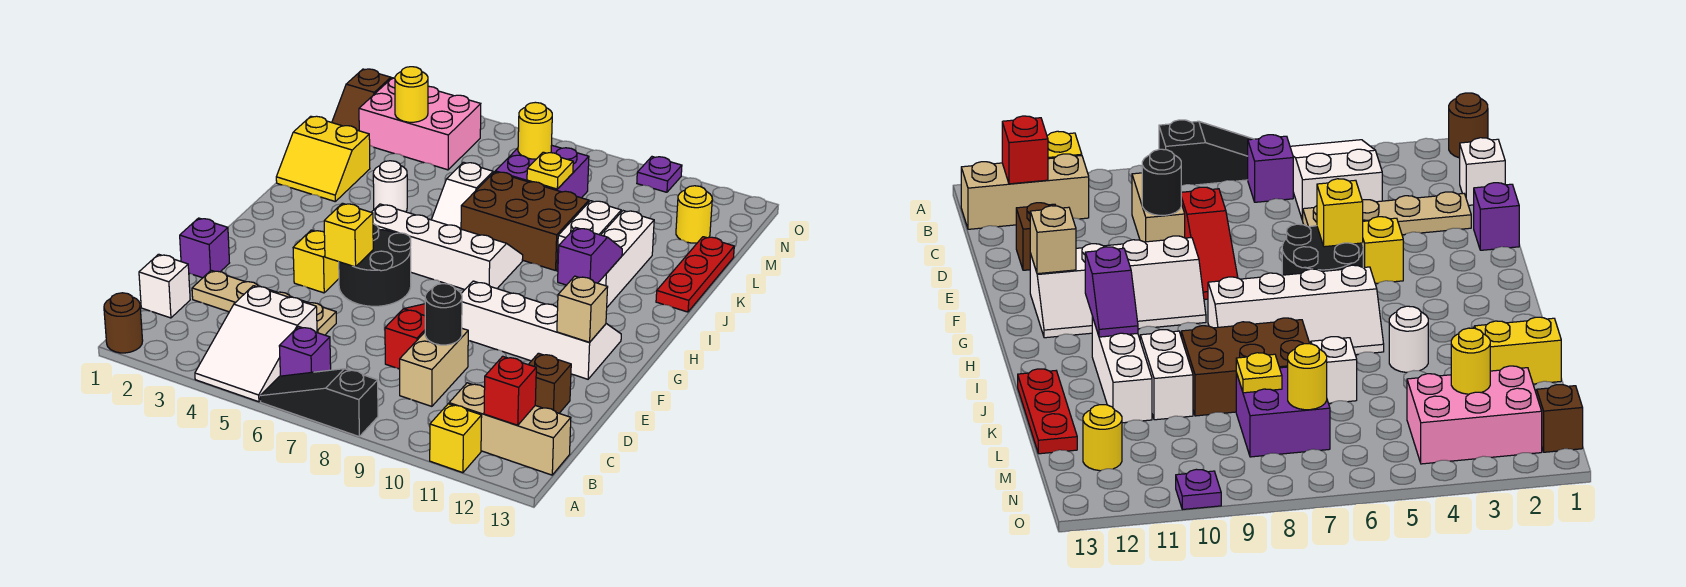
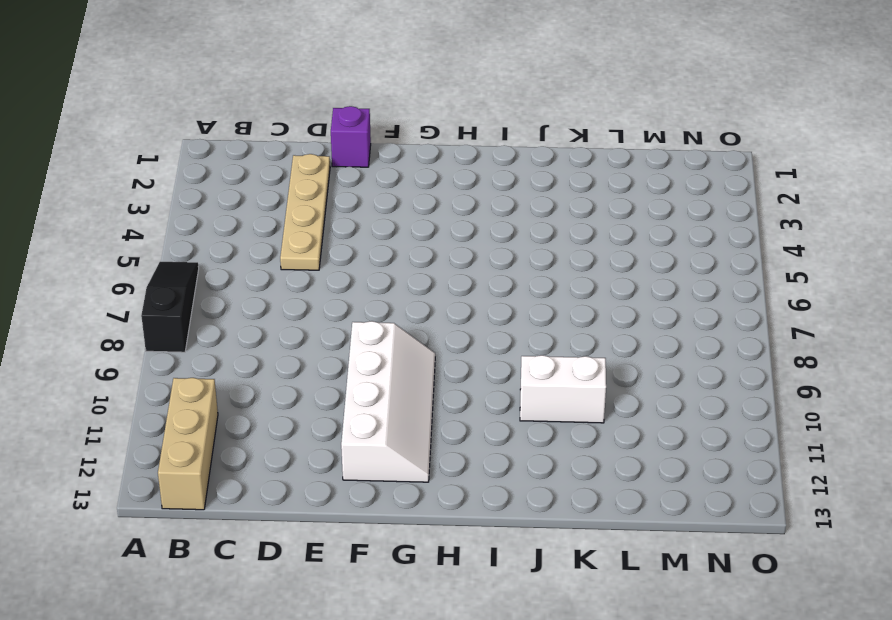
none -> brown round brick A1 level 1
none -> white slope A4:C5 level 1 top C
none -> yellow brick A11 level 1
none -> purple brick B6 level 1

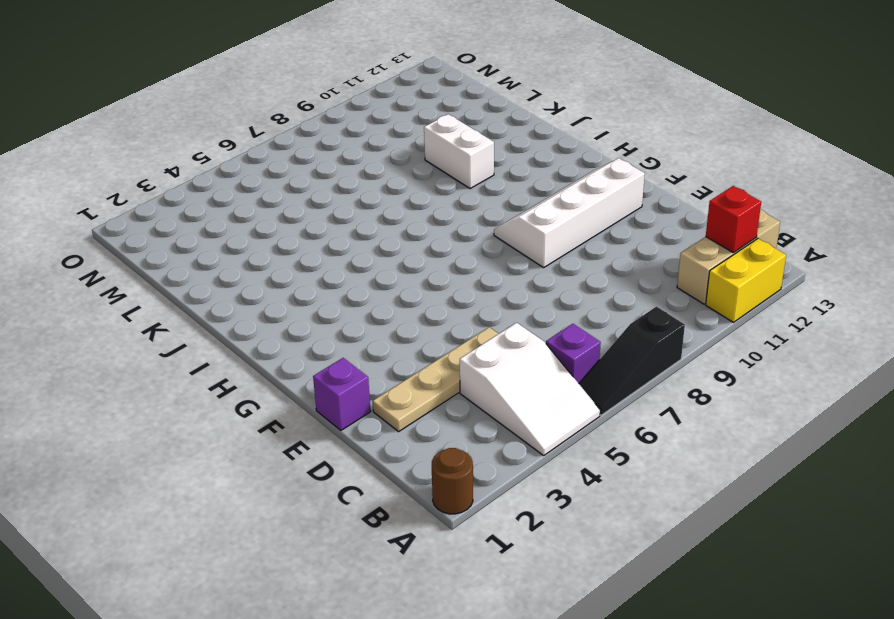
yellow brick A11:A12 level 1 -> yellow brick A11 level 1
none -> white brick C1 level 1
none -> tan brick C9:D9 level 1
none -> red slope D8:F8 level 1 top D
none -> brown brick D12 level 1

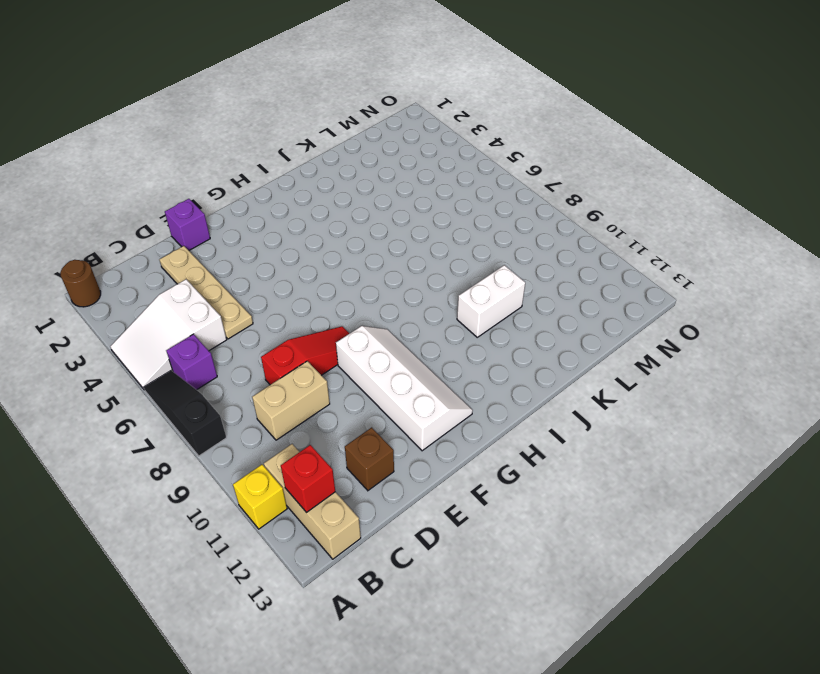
none -> white brick C1 level 1
none -> yellow brick F4 level 1
none -> black round brick F5:G6 level 1
none -> white slope H5:I8 level 1 top H

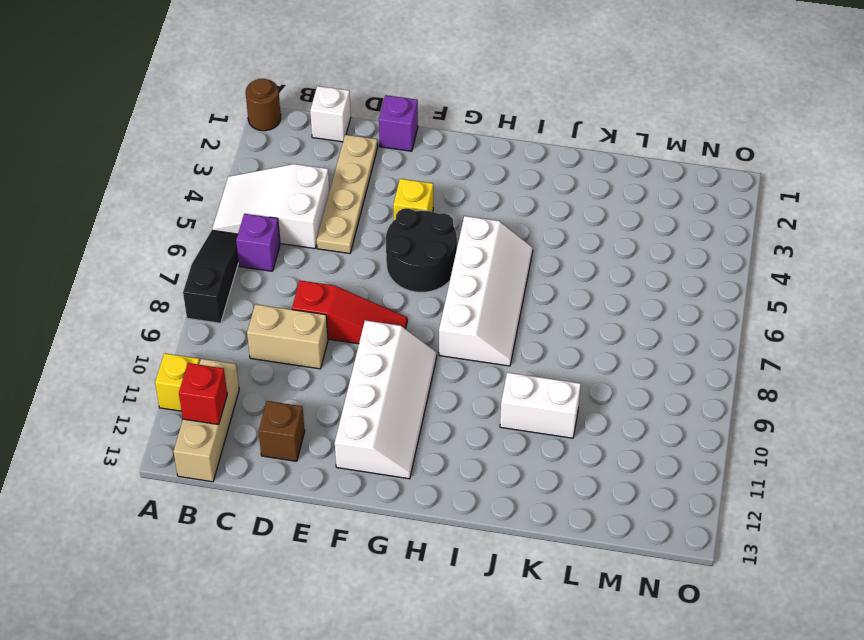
none -> white brick I11:K11 level 1
none -> yellow slope J1:K2 level 1 top K
none -> white round brick J4 level 1
none -> white slope J6:K6 level 1 top K

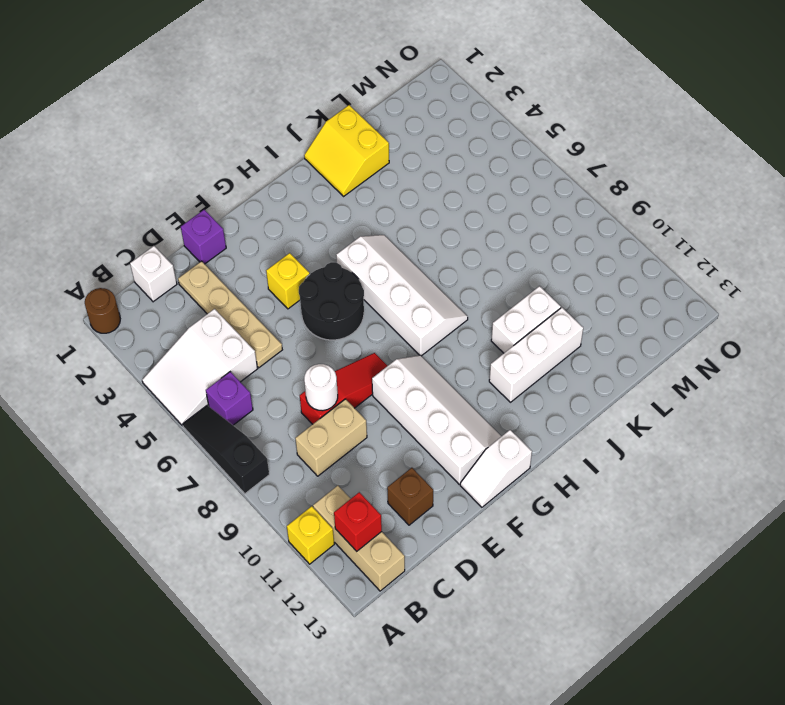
white round brick D8 level 2 -> white round brick J4 level 1
white slope F13:G13 level 1 top G -> white slope J6:K6 level 1 top K
none -> brown brick J7:K9 level 1
none -> red plate J13:L13 level 1
none -> purple brick L7:M8 level 1
none -> brown slope M1:N1 level 1 top N

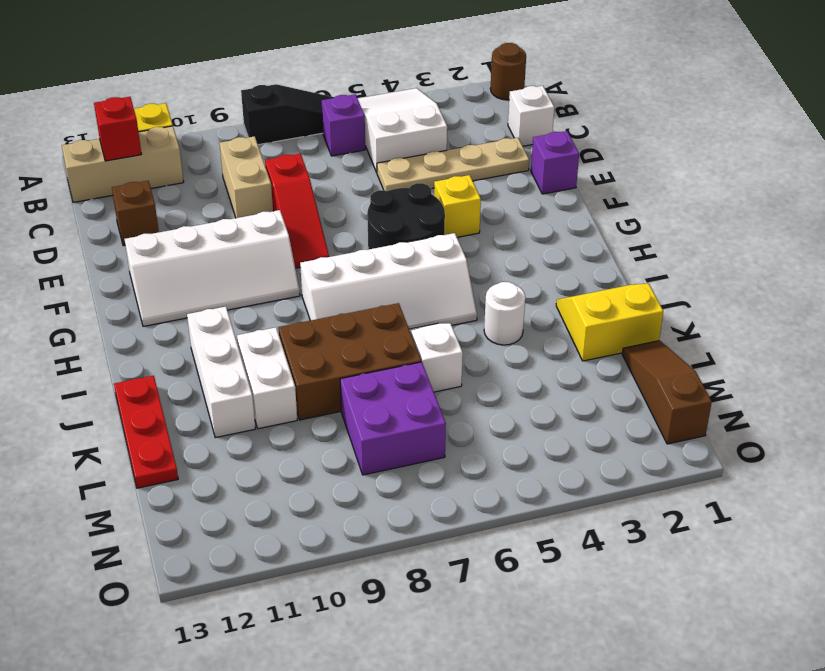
brown slope L1:N1 level 1 top N -> brown slope M1:N1 level 1 top N
none -> pink brick M2:N4 level 1
none -> yellow round brick M12 level 1
none -> purple plate O10 level 1
none -> black round brick D9 level 2

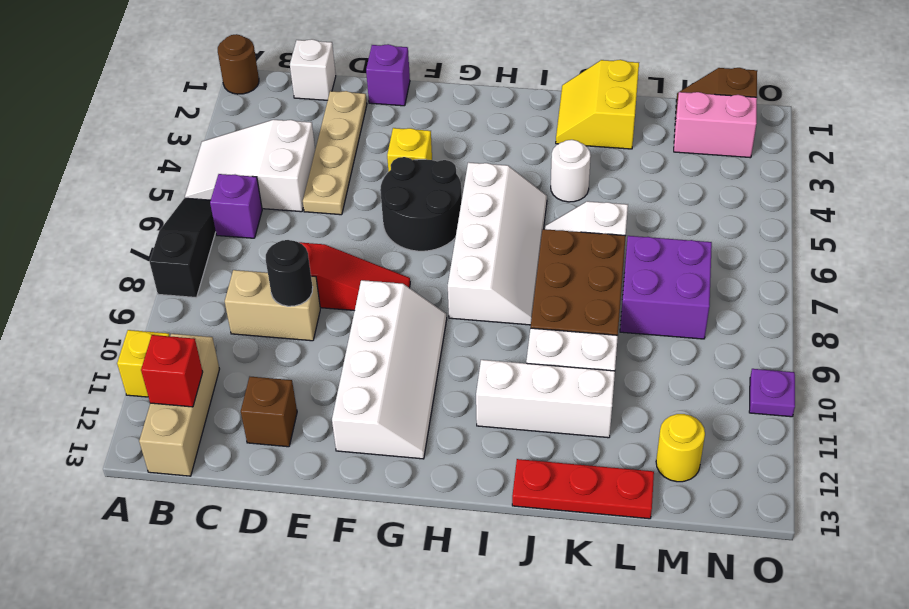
pink brick M2:N2 level 1 -> pink brick M2:N4 level 1
none -> yellow brick F5 level 2
none -> tan brick F12 level 2
none -> purple slope H11:I11 level 2 top H
none -> yellow plate L8 level 2

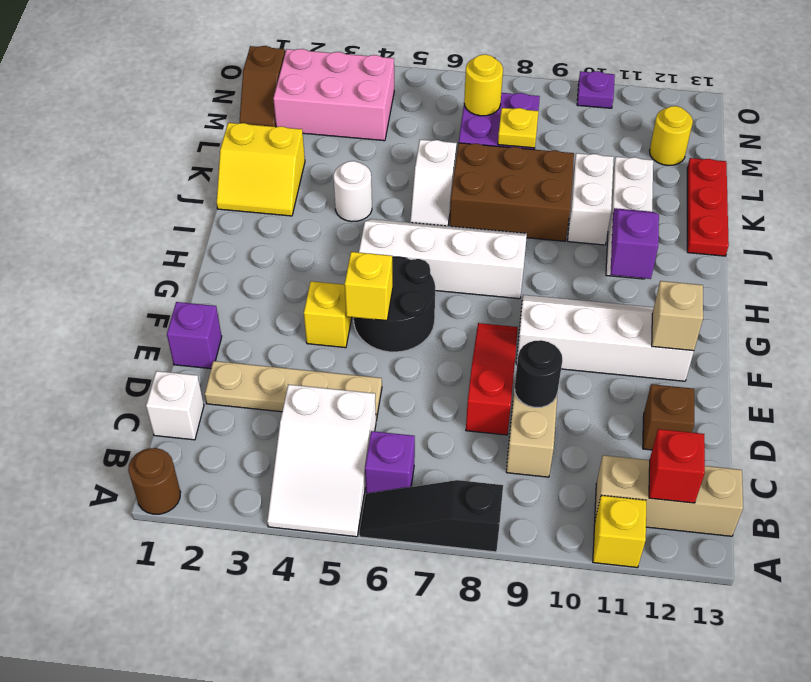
none -> yellow round brick M3 level 2

